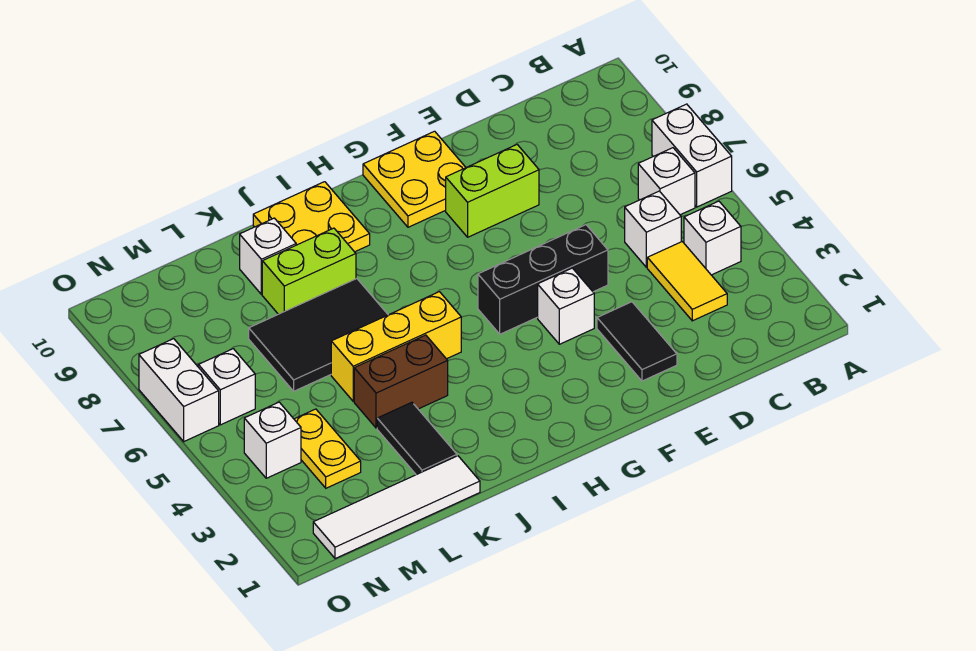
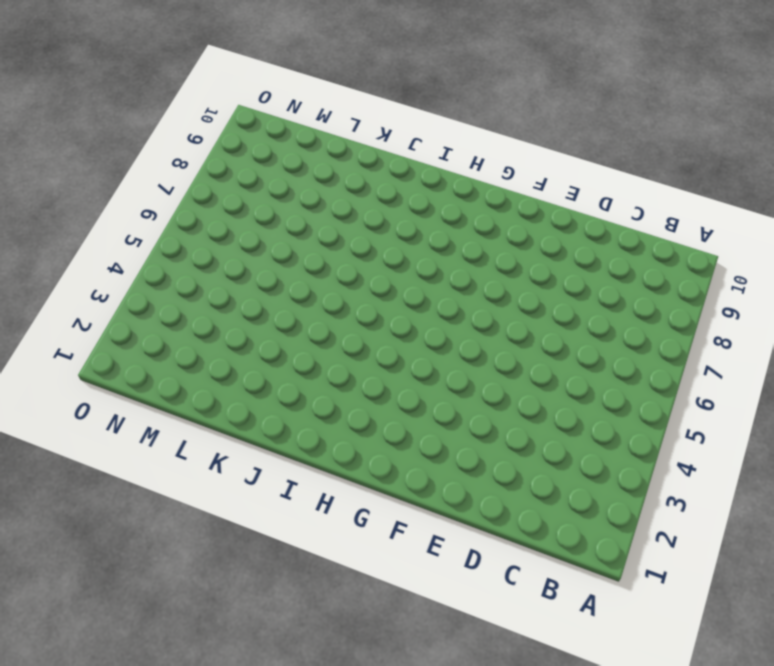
none -> white brick A6:A7 level 1
none -> white brick B4 level 1
none -> white brick B6 level 1

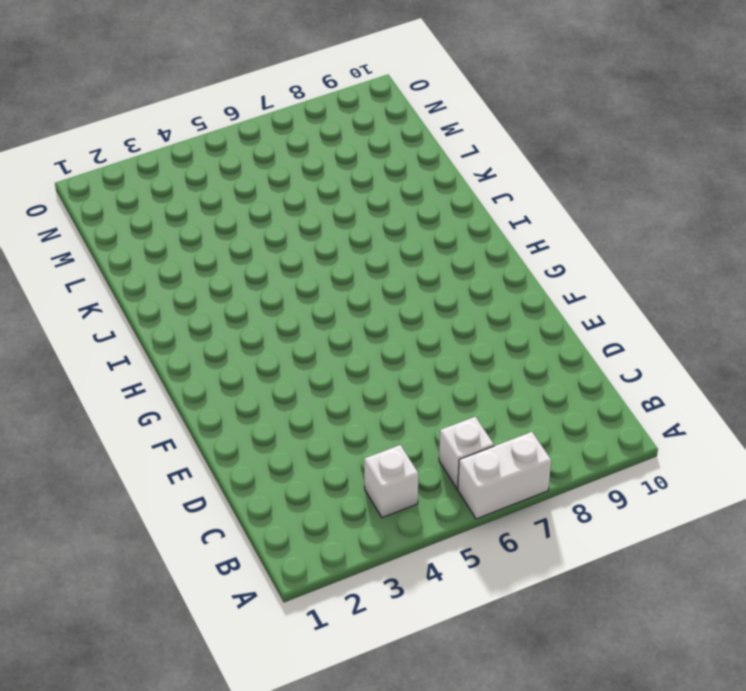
none -> yellow tile C3:C4 level 1
none -> white brick C5 level 1
none -> black tile E2:E3 level 1

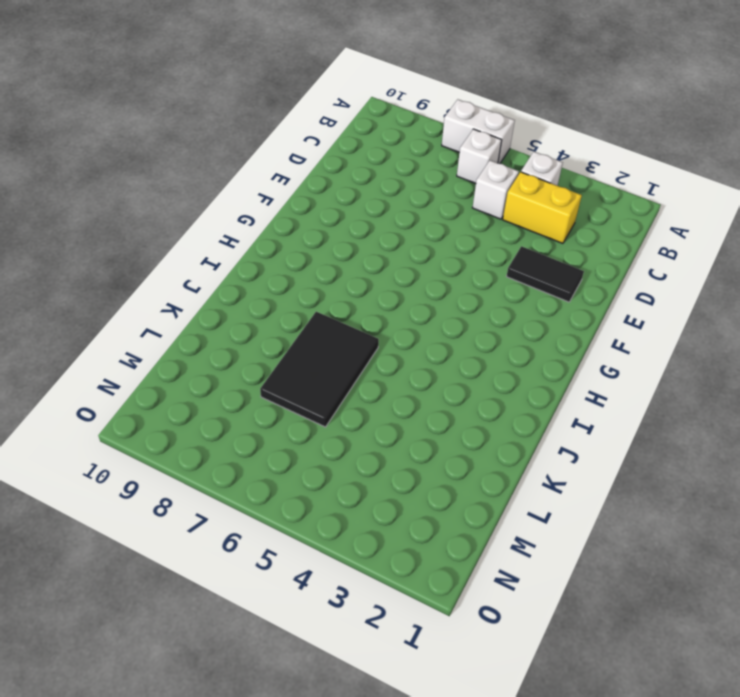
yellow brick C3:C4 level 1 -> yellow tile C3:C4 level 1
none -> black brick E5:G5 level 1
none -> lime brick E8:F8 level 1
none -> white brick F4 level 1

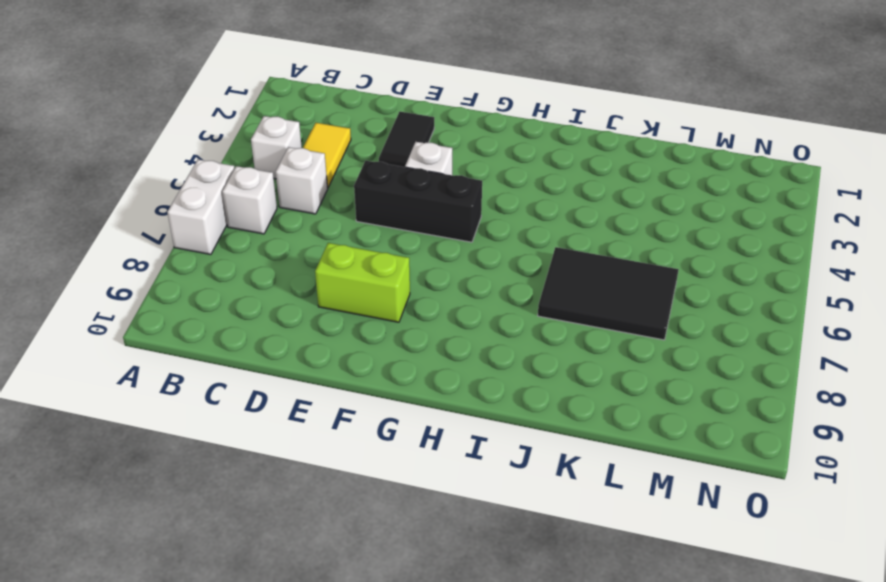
none -> yellow plate F9:G10 level 1
none -> yellow brick I5:K5 level 1
none -> yellow plate I9:J10 level 1

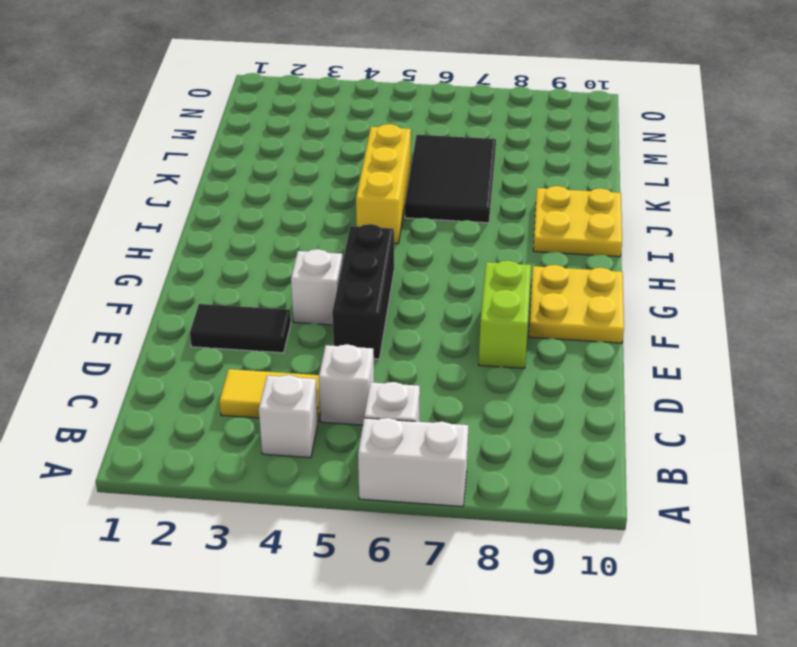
none -> brown brick J4:K4 level 1
none -> lime brick J8:K8 level 1
none -> white tile K1:N1 level 1

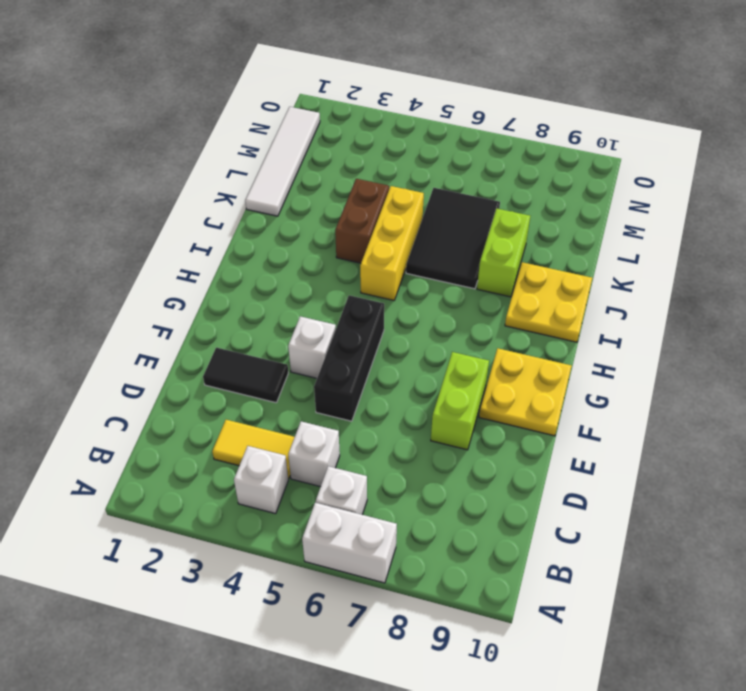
none -> black tile K2:K3 level 1
none -> white brick K9 level 1
none -> yellow plate M3:M4 level 1

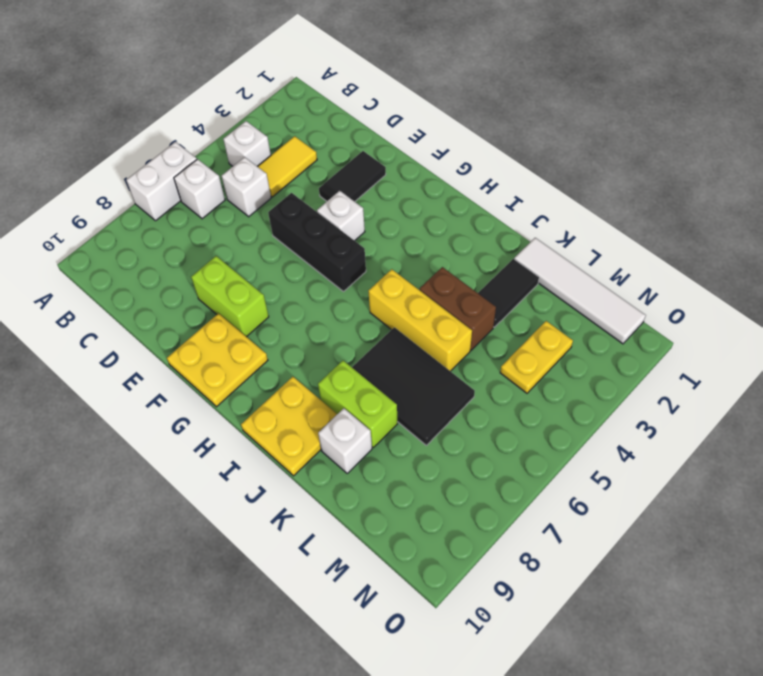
none -> white brick N4 level 1
none -> white brick N6 level 1
none -> white brick O6:O7 level 1

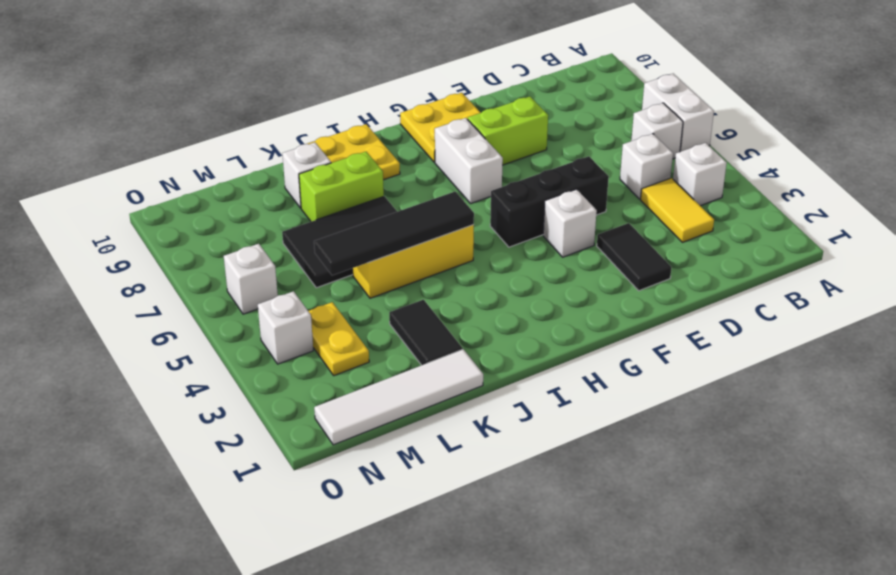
white brick G7:G8 level 1 -> white brick O6:O7 level 1
black tile I5:L5 level 2 -> none
none -> brown brick J4:K4 level 1

